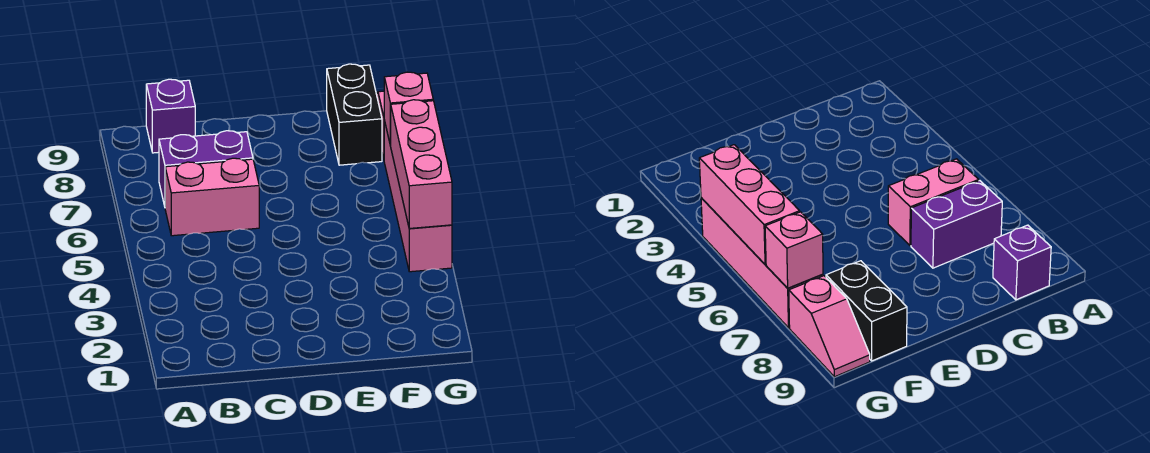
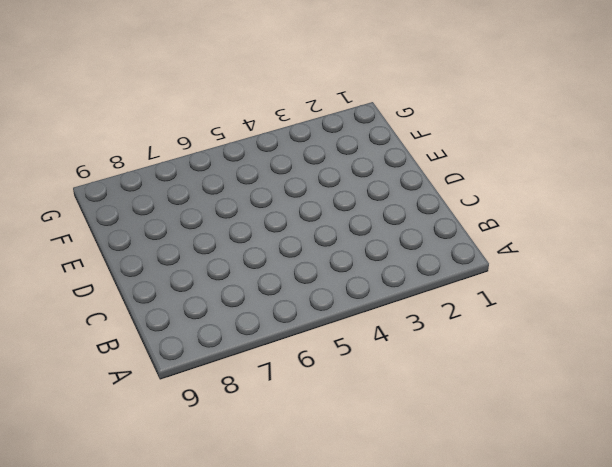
none -> pink brick B6:C6 level 1
none -> purple brick B7:C7 level 1

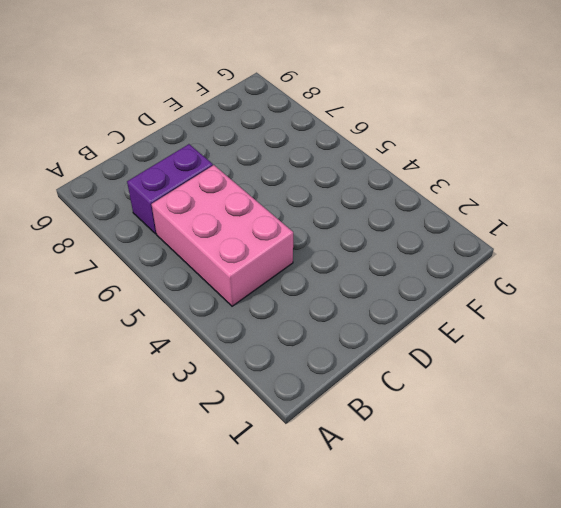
pink brick B4:C6 level 1 -> pink brick B6:C6 level 1
none -> purple brick B9 level 1
none -> black brick F8:F9 level 1

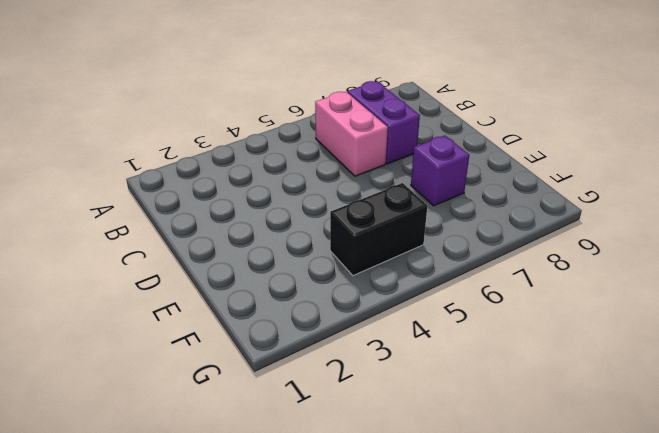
purple brick E7 level 1 -> purple brick B9 level 1
black brick F4:F5 level 1 -> black brick F8:F9 level 1
none -> pink brick G4:G7 level 1
none -> pink slope G8:G9 level 1 top 8

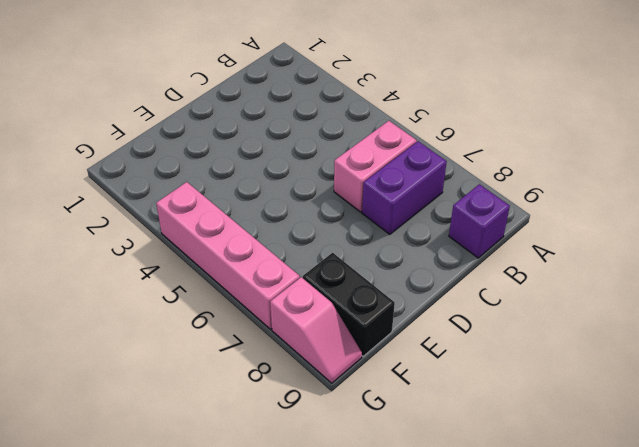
none -> pink brick G4:G6 level 2
none -> pink brick G7 level 2

